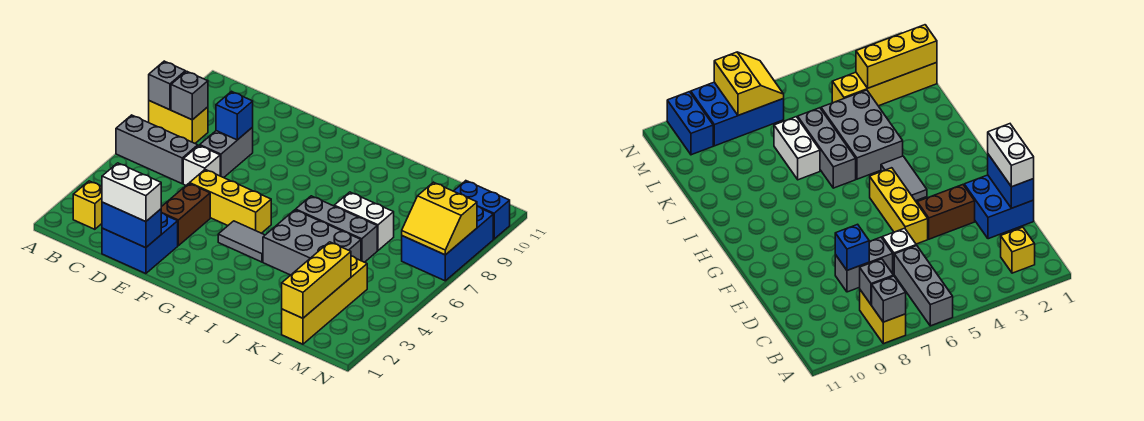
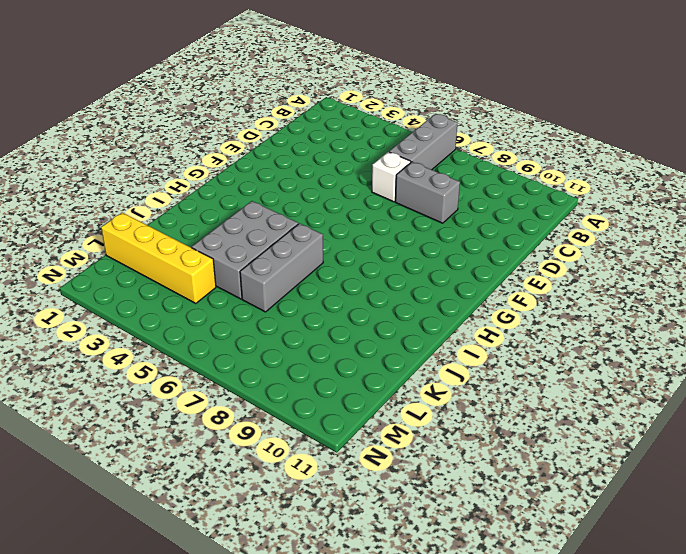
none -> yellow brick A8:B8 level 1
none -> yellow brick B2 level 1
none -> blue brick D1:E2 level 1

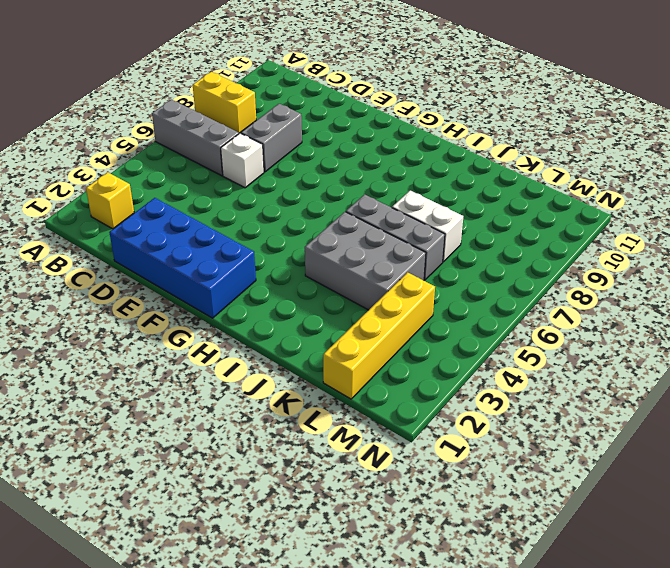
blue brick D1:G2 level 1 -> blue brick D1:E2 level 1
none -> brown brick E3:E4 level 1
none -> yellow brick E5:G5 level 1
none -> grey tile G4:H4 level 1

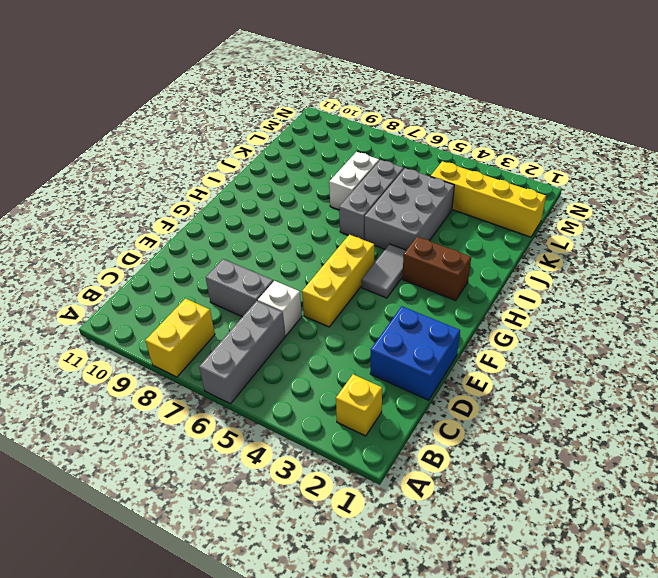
brown brick H2:H3 level 1 -> brown brick E3:E4 level 1
none -> blue brick M7:N9 level 1
none -> blue brick M10:N10 level 1
none -> grey brick A8 level 2

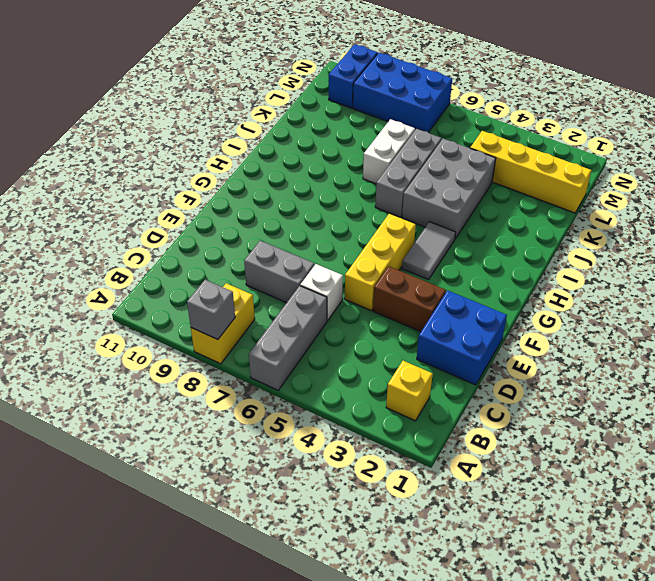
none -> grey brick B8 level 2
none -> blue brick D1:E1 level 2
none -> blue brick D8 level 2

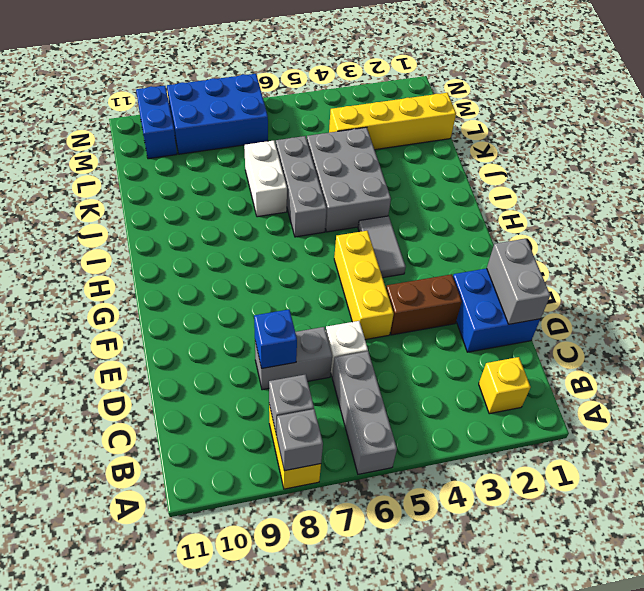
grey brick D1:E1 level 2 -> blue brick D1:E1 level 2
none -> yellow brick L1:L3 level 2
none -> yellow slope M7:N8 level 2 top 8
none -> white brick D1:E1 level 3

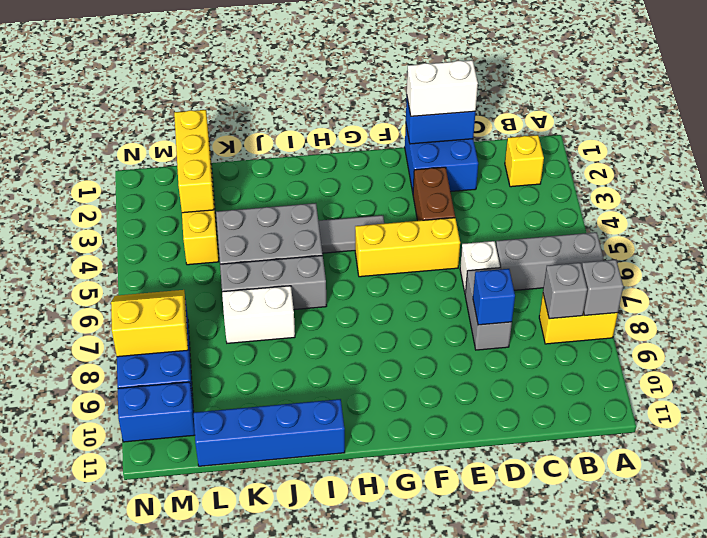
blue brick I11:L11 level 1 -> none

